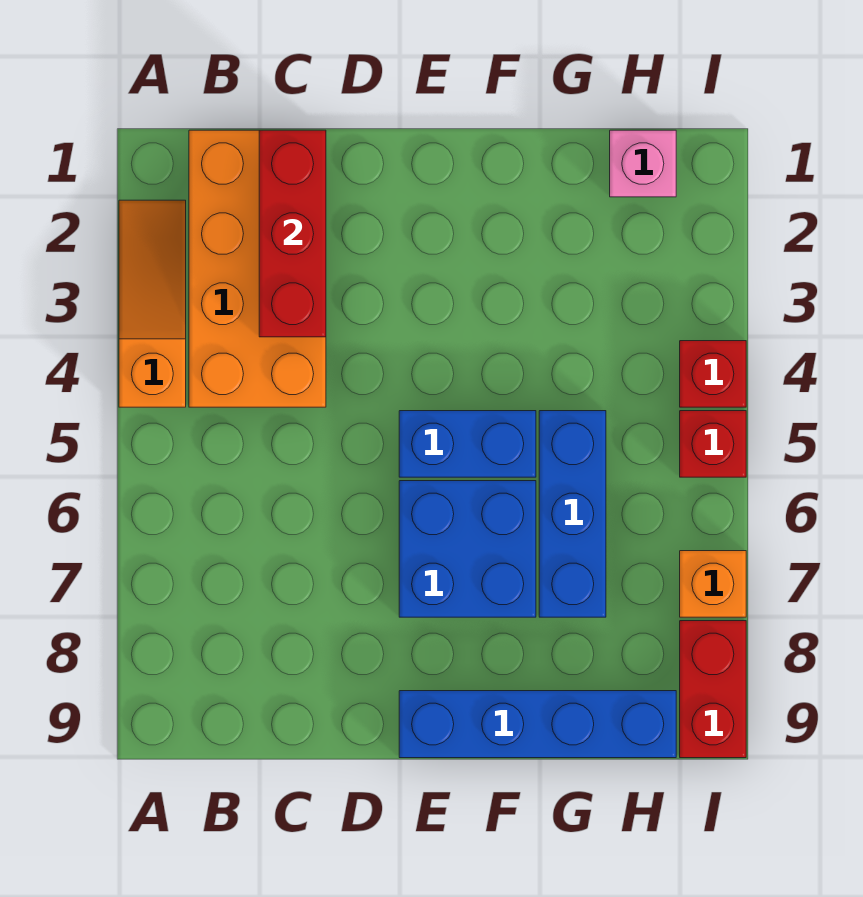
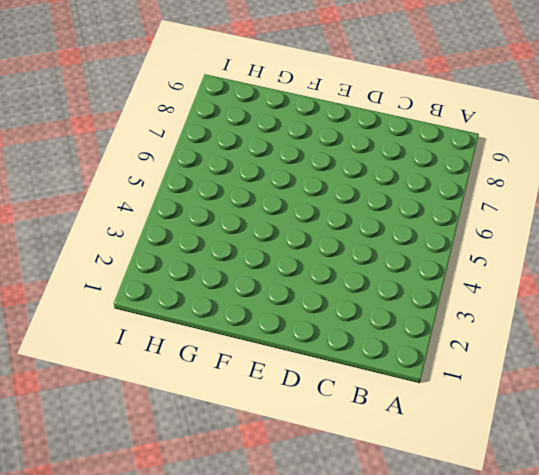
none -> orange slope A2:A4 level 1 top 4
none -> orange brick B1:C4 level 1
none -> blue brick E5:F5 level 1

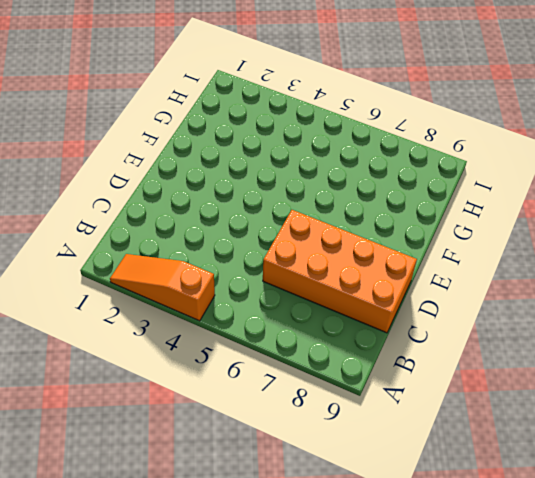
orange brick C6:D9 level 1 -> orange brick B1:C4 level 1
none -> blue brick E5:F5 level 1
none -> blue brick E6:F7 level 1
none -> blue brick E9:H9 level 1

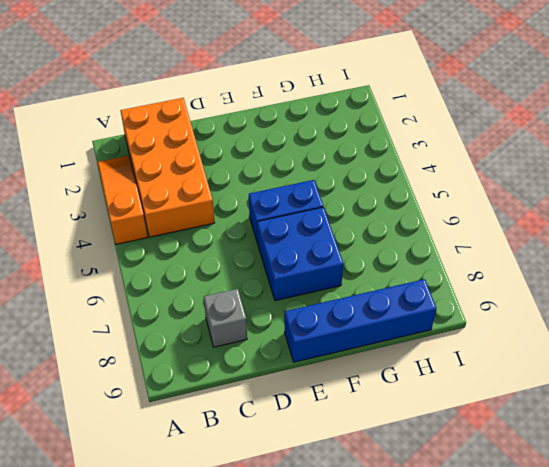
grey brick C8 level 1 -> none
none -> blue brick G5:G7 level 1
none -> pink brick H1 level 1
none -> red brick I4 level 1

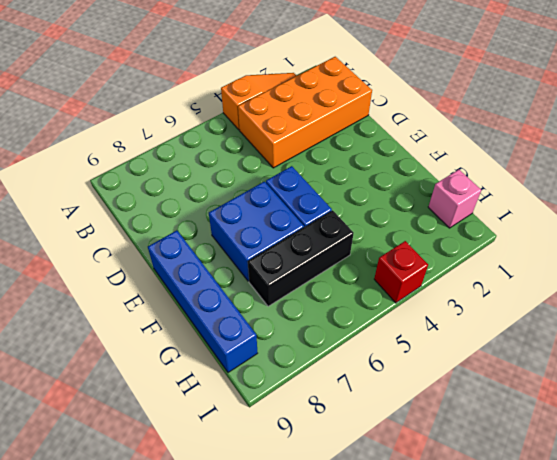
black brick G5:G7 level 1 -> blue brick G5:G7 level 1
none -> red brick I5 level 1
none -> orange brick I7 level 1
none -> red brick I8:I9 level 1

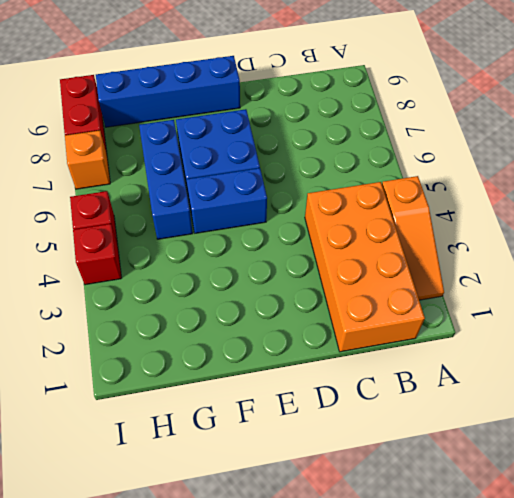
none -> pink brick H1 level 1
none -> red brick C1:C3 level 2

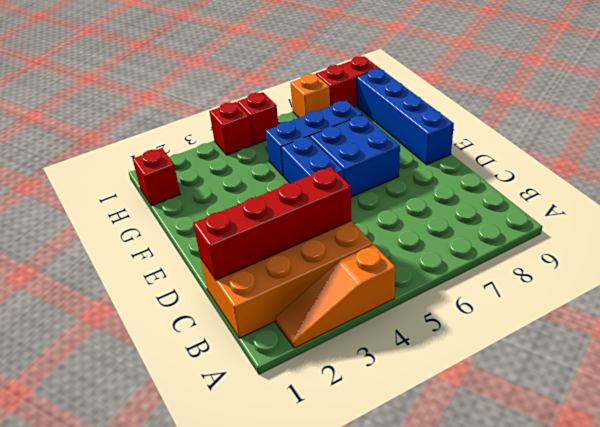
red brick C1:C4 level 2 -> red brick C1:C3 level 2
red brick H1 level 1 -> pink brick H1 level 1

